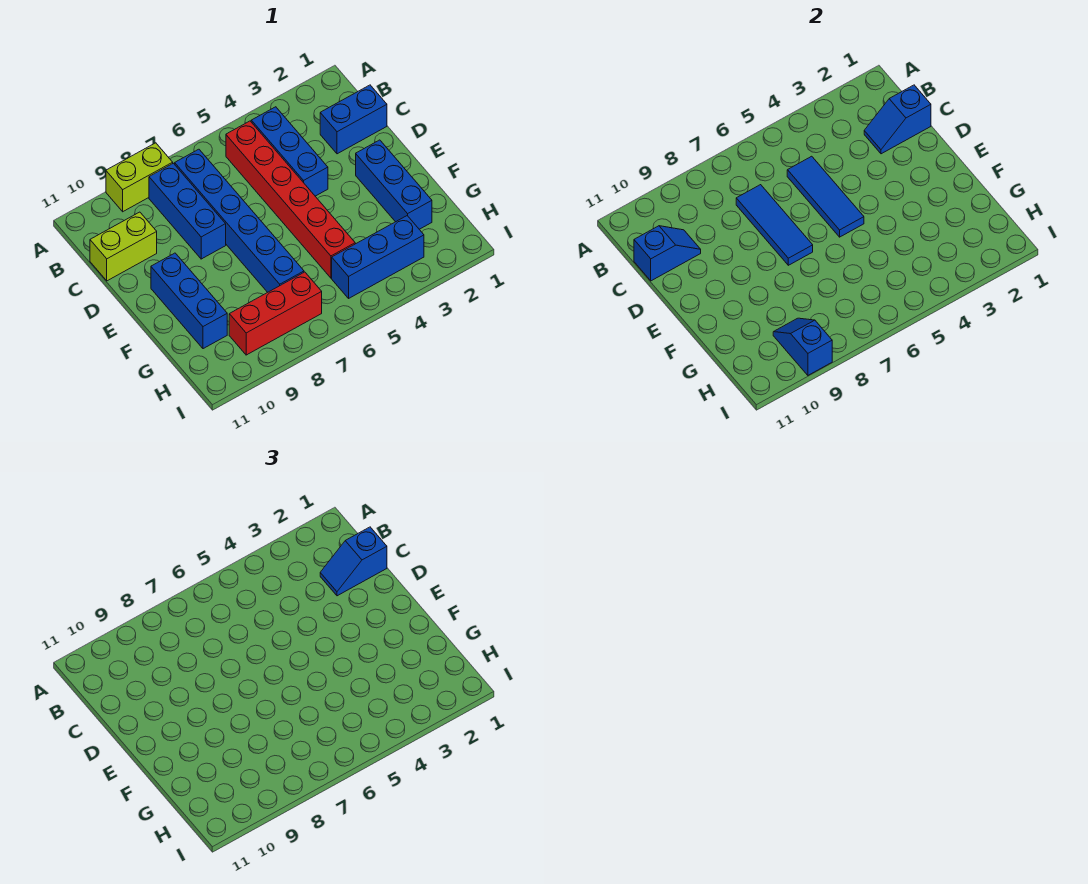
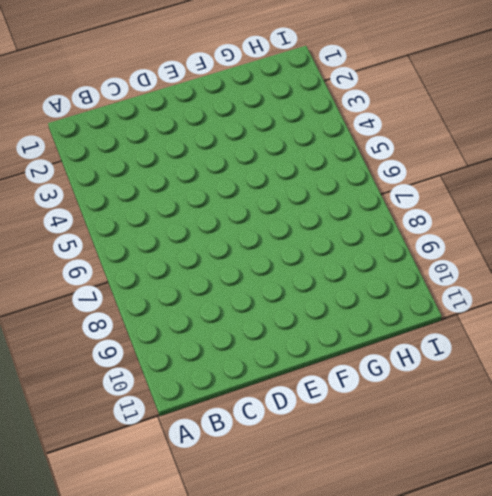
none -> lime brick A8:A9 level 1
none -> blue brick B4:D4 level 1
none -> red brick B5:G5 level 1

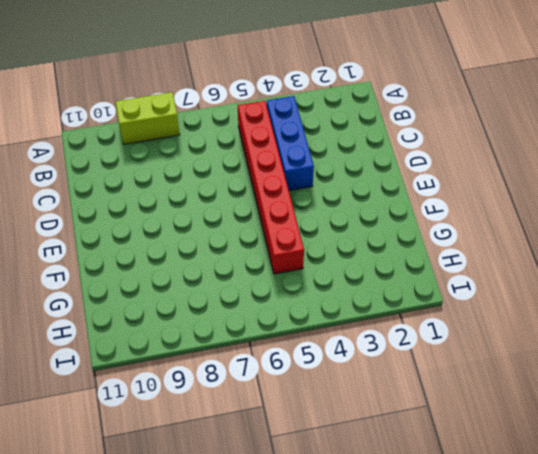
none -> blue brick B7:G7 level 1
none -> blue brick B8:D8 level 1
none -> blue brick C1:C2 level 1

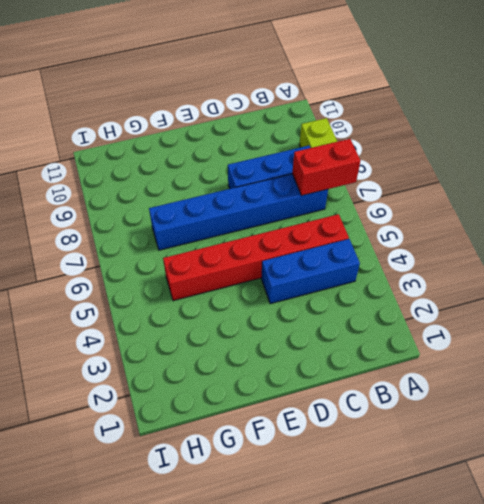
red brick A7:B7 level 2 -> none
none -> blue brick C1:C2 level 1
none -> lime brick C10:C11 level 1
none -> blue brick E2:G2 level 1

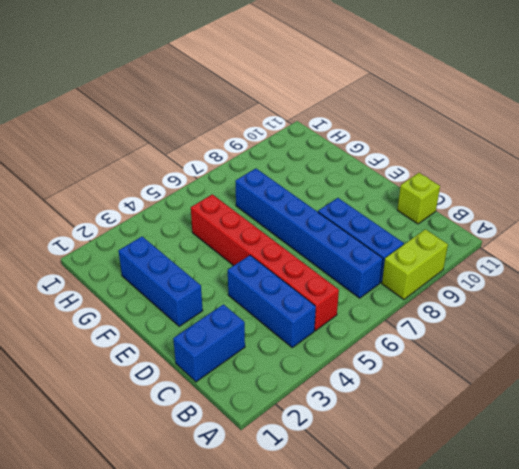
lime brick C11 level 1 -> lime brick C10:C11 level 1
none -> blue brick E10:G10 level 1
none -> blue brick H3:H5 level 1
none -> red brick H7:H9 level 1

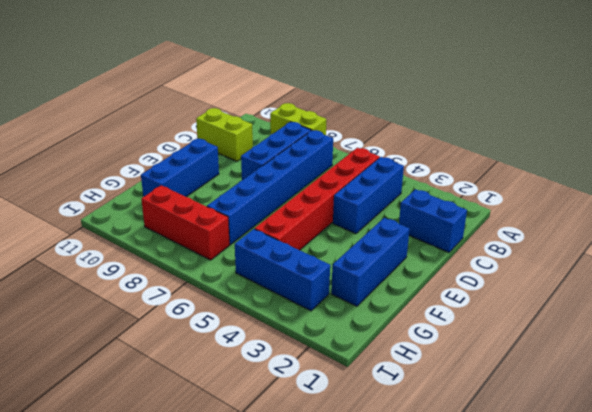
none -> blue slope C1:C2 level 2 top 1
none -> blue tile C5:E5 level 2
none -> blue tile C7:E7 level 2

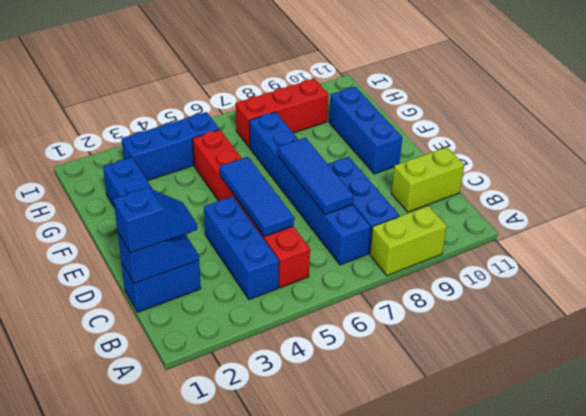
none -> blue slope C10:C11 level 2 top 11
none -> blue slope H9:I9 level 2 top I

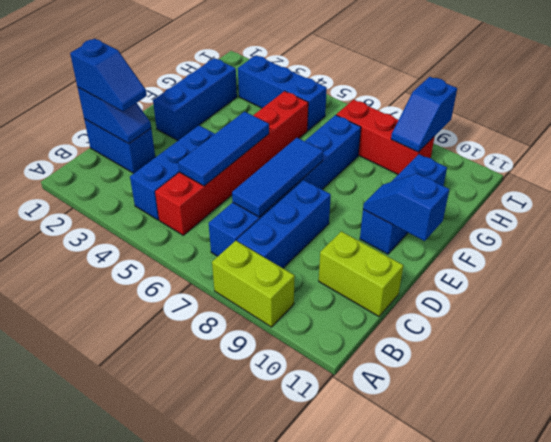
blue slope E10:E11 level 2 top 11 -> blue slope C10:C11 level 2 top 11

